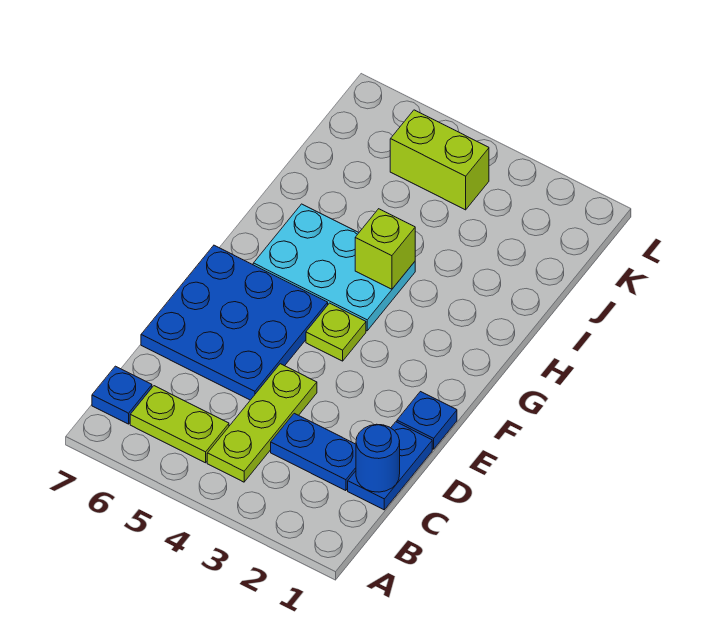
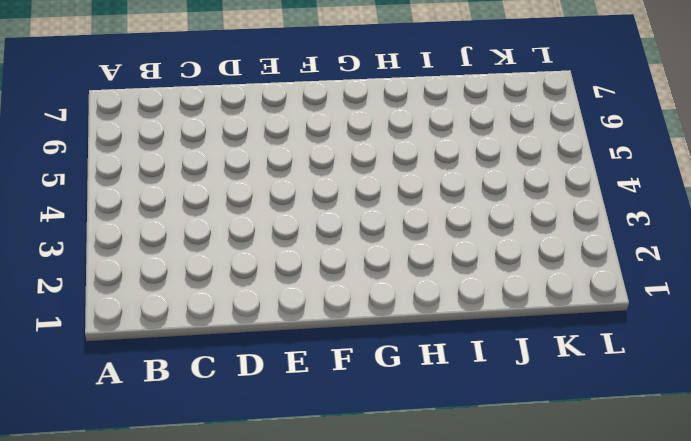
none -> lime plate B4:D4 level 1
none -> lime plate B5:B6 level 1
none -> blue plate B7 level 1

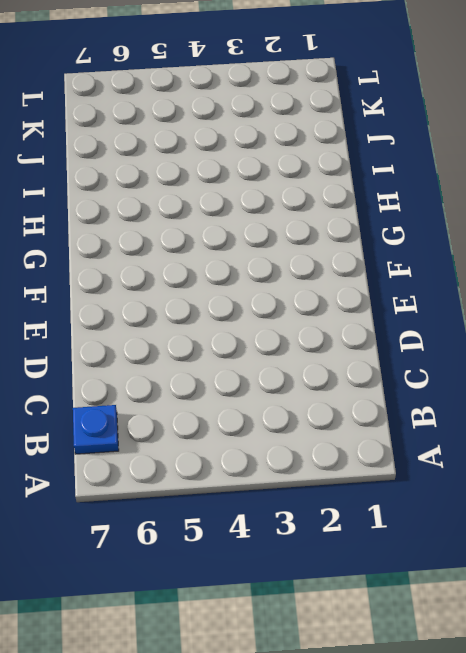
none -> lime plate B4:D4 level 1
none -> lime plate B5:B6 level 1
none -> blue plate C1:D1 level 1

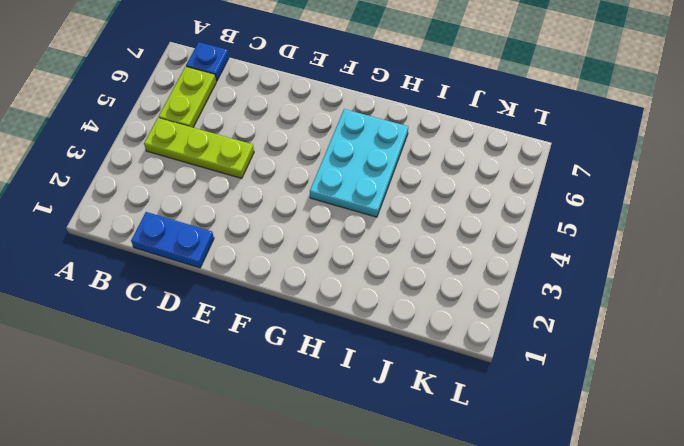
none -> blue plate C2:C3 level 1
none -> blue plate D5:F7 level 1
none -> blue plate E1 level 1

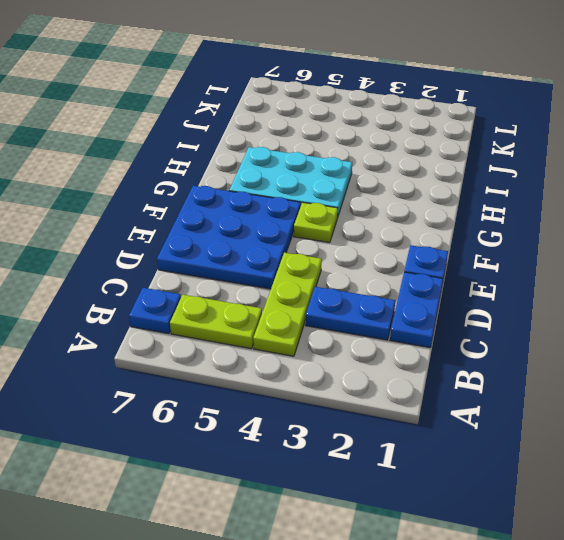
none -> lime brick K4:K5 level 1
none -> blue round brick C1 level 2
none -> lime brick H4 level 2

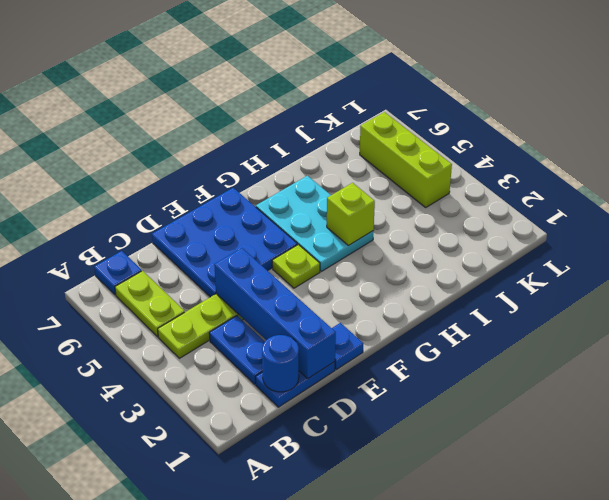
blue brick D1:D4 level 2 -> none
lime brick K4:K6 level 1 -> lime brick K4:K5 level 1

